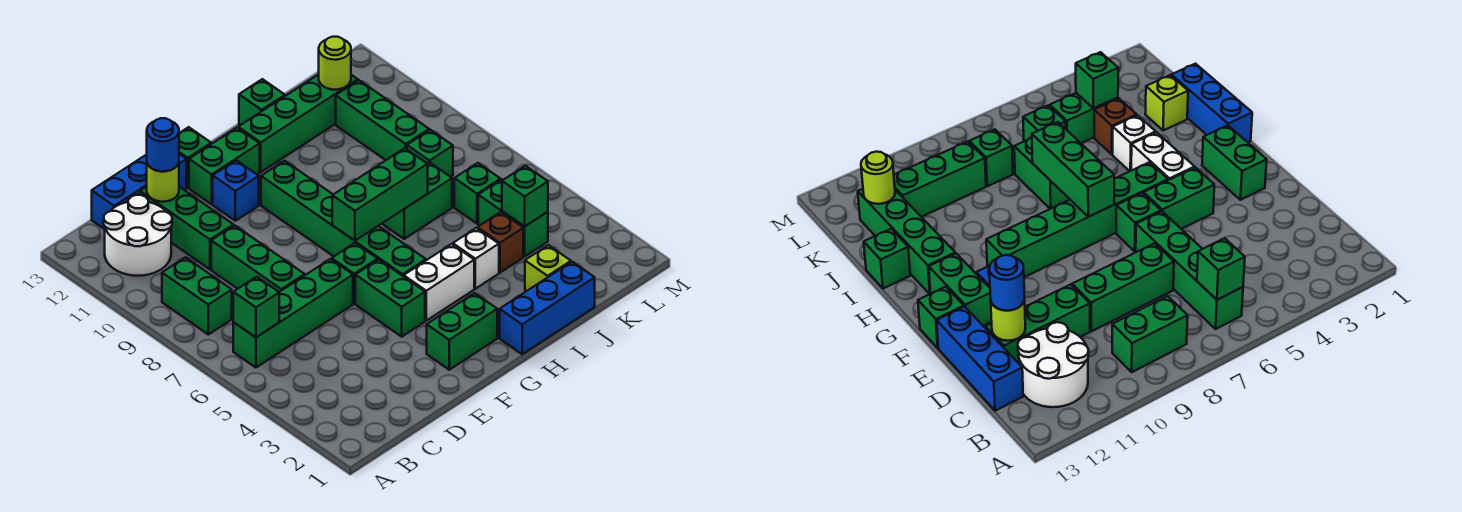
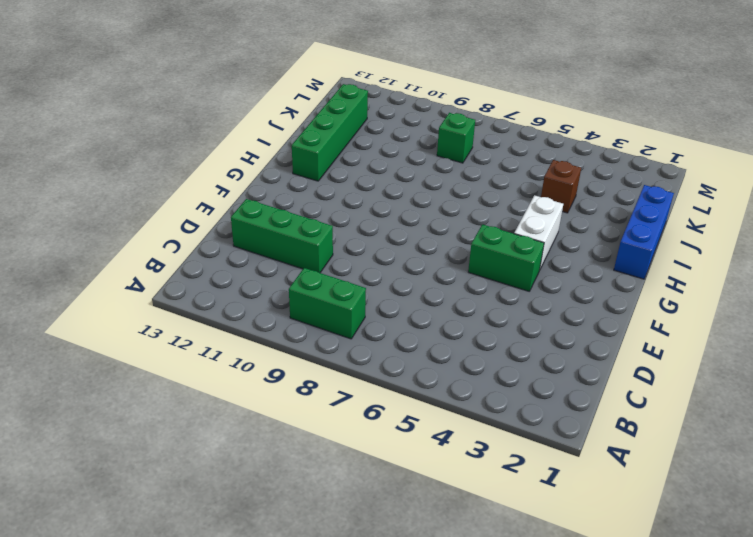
none -> green brick B6:E6 level 1
none -> white round brick B11:C12 level 1
none -> blue brick C13:E13 level 1
none -> green brick D7:D9 level 1

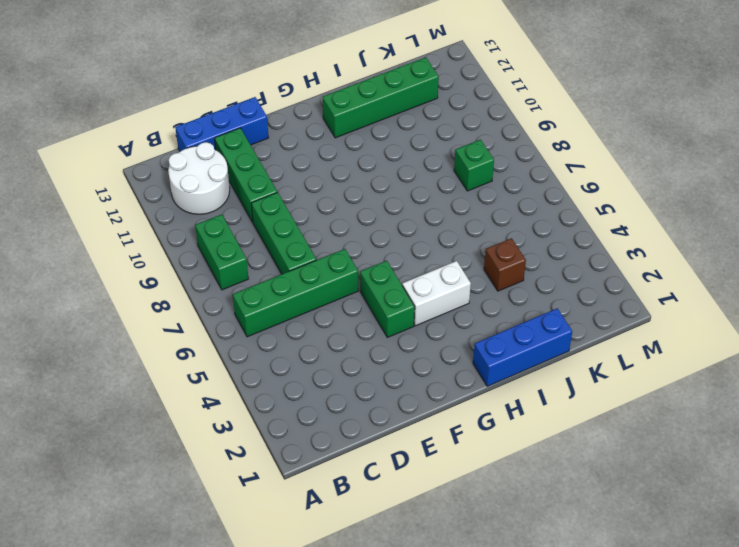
none -> green brick F2:G2 level 1
none -> green brick F6 level 1
none -> blue brick F11 level 1
none -> green brick F12:G12 level 1

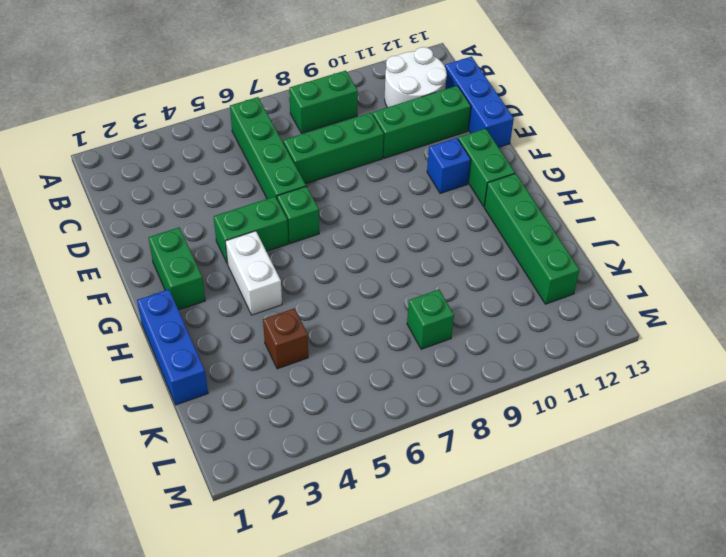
none -> green brick F13 level 1
none -> green brick G5:G10 level 1
none -> white brick I4 level 1
none -> green brick I7:J7 level 1

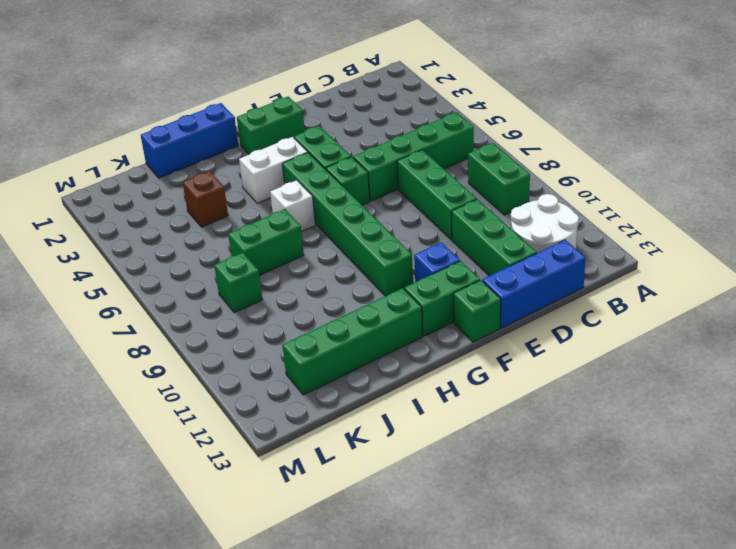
white brick H6 level 1 -> white brick I4 level 1
none -> green brick I13 level 1
none -> lime brick J2 level 1
none -> green brick K4:K5 level 1
none -> green brick K6 level 1

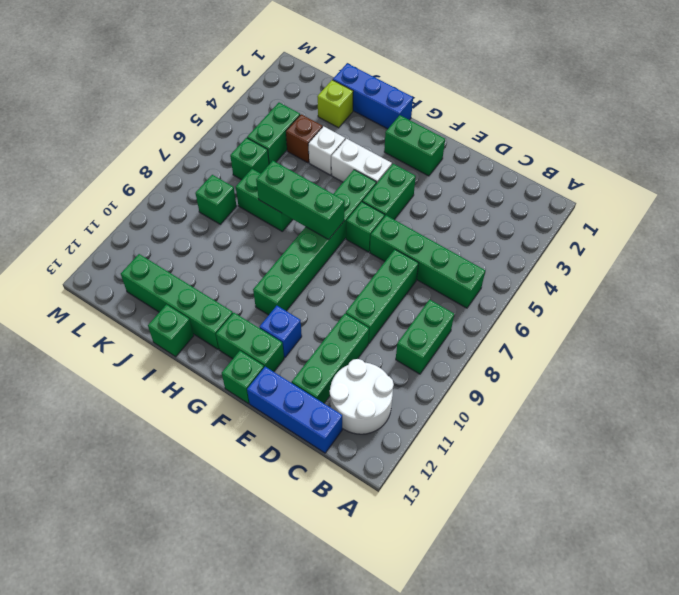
none -> green brick K9:K11 level 1
none -> green brick B6 level 2
none -> lime round brick D12 level 2
none -> green brick K4 level 2

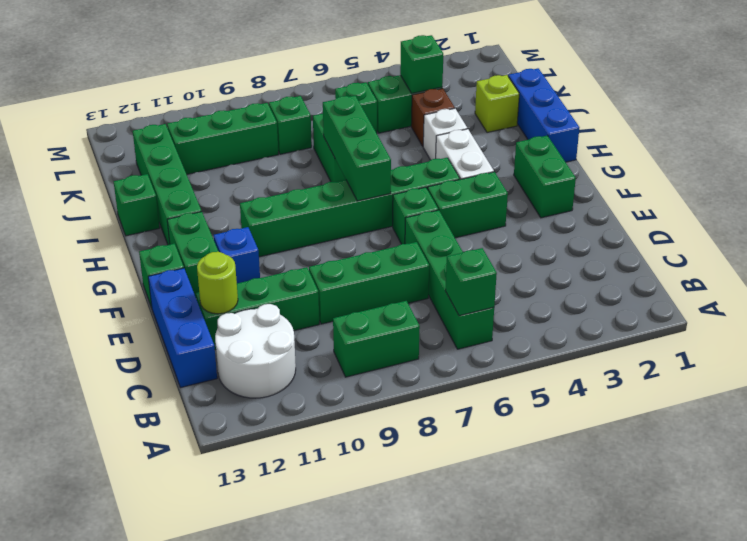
none -> lime round brick K12 level 2
none -> blue round brick D12 level 3

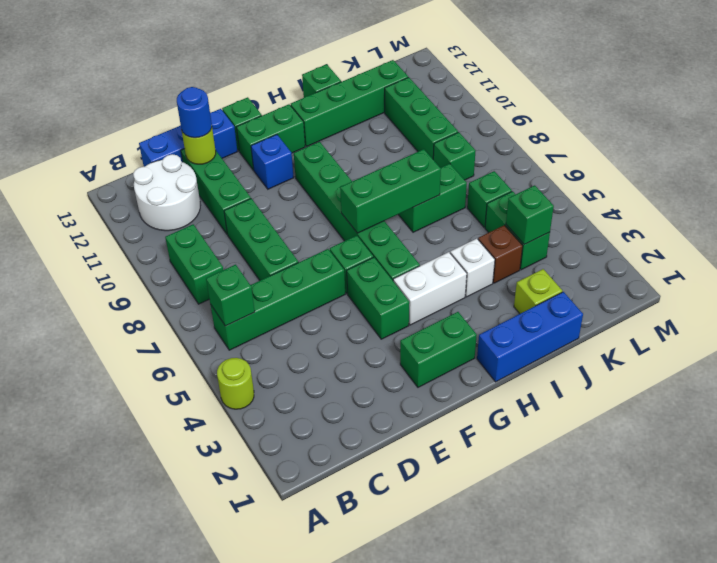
lime round brick A4 level 1 -> lime round brick K12 level 2

